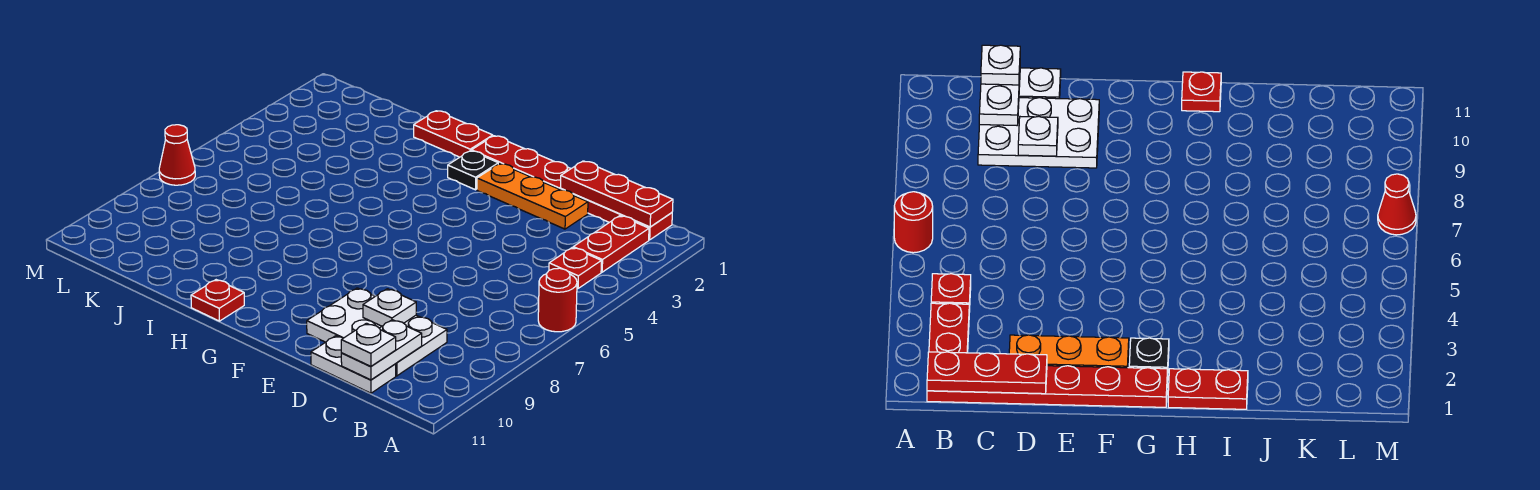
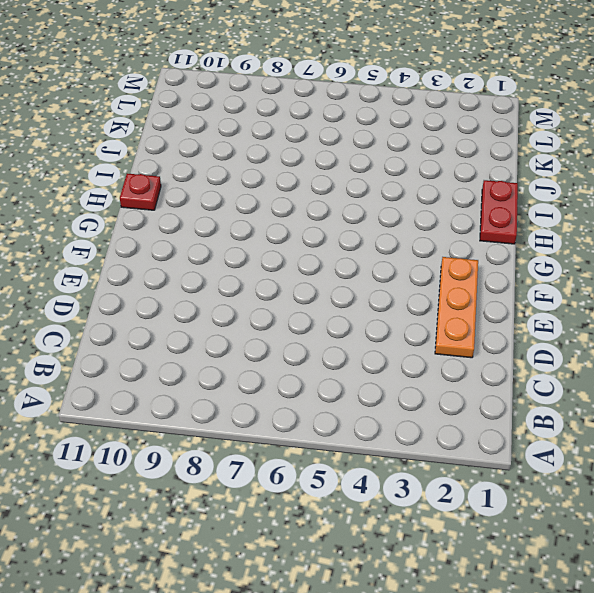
none -> red round brick A6 level 1
none -> red plate B1:G1 level 1
none -> red plate B2:B3 level 1

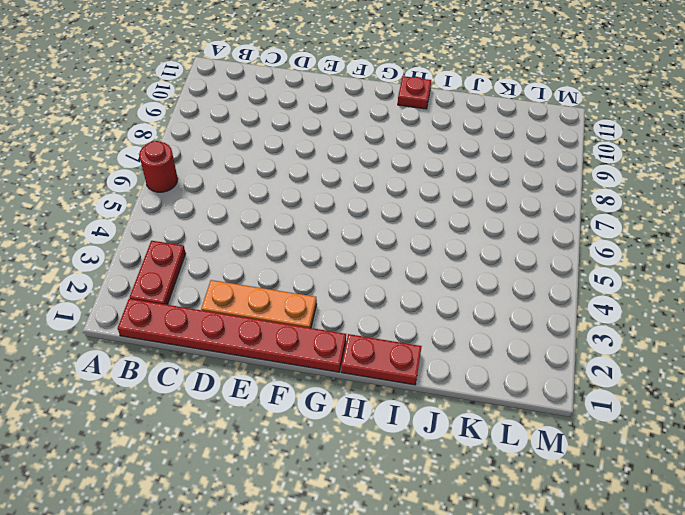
none -> red plate B4 level 1
none -> white plate C9:E10 level 1
none -> white plate C11:D11 level 1

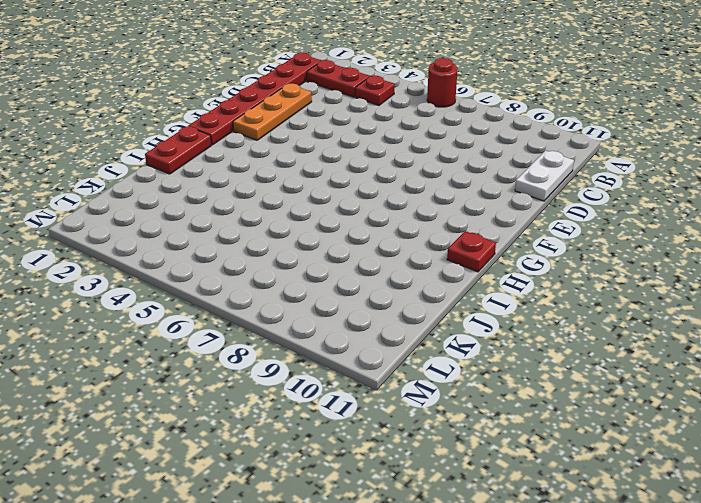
none -> white plate C9:E10 level 1
none -> black plate G2 level 1
none -> red cone M7 level 1

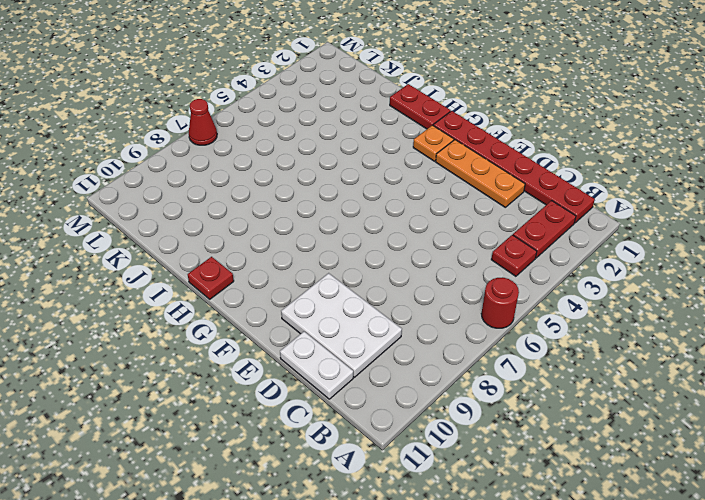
orange plate G2 level 1 -> black plate G2 level 1
none -> red plate B1:D1 level 2
none -> white plate C10:C11 level 2
none -> white plate D9 level 2

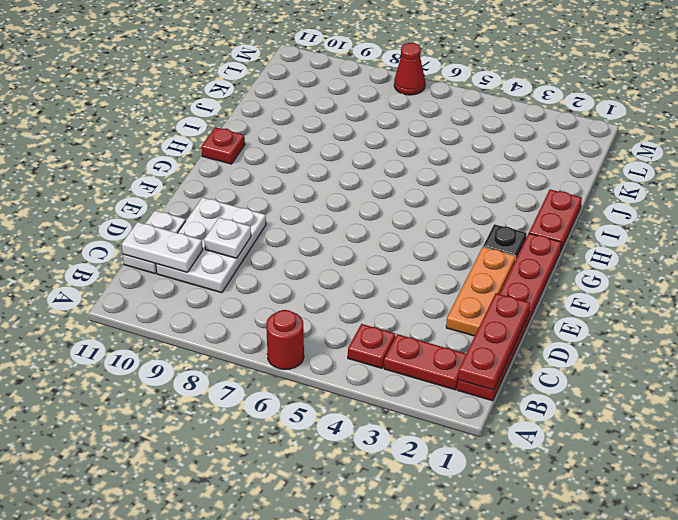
none -> white plate C11 level 3

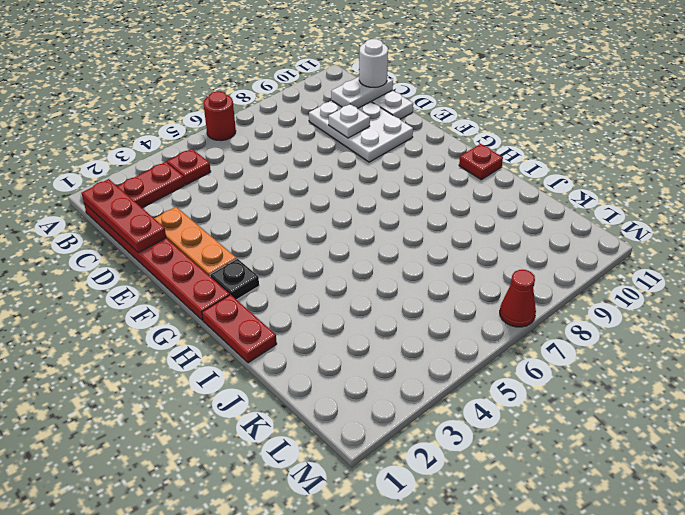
white round brick C11 level 3 -> white plate C11 level 3

